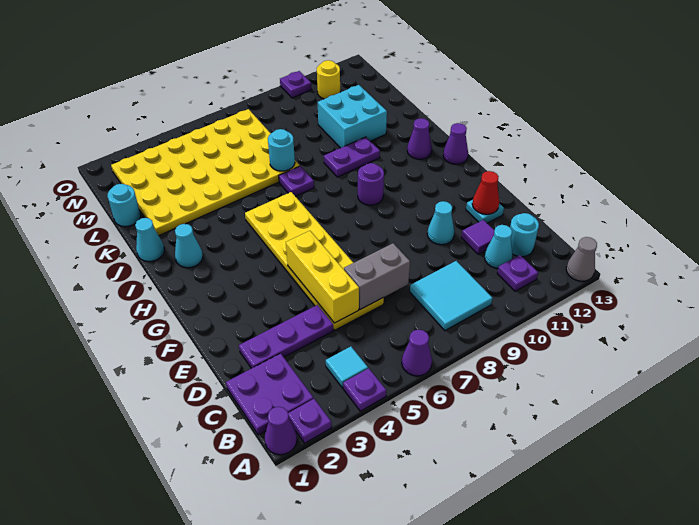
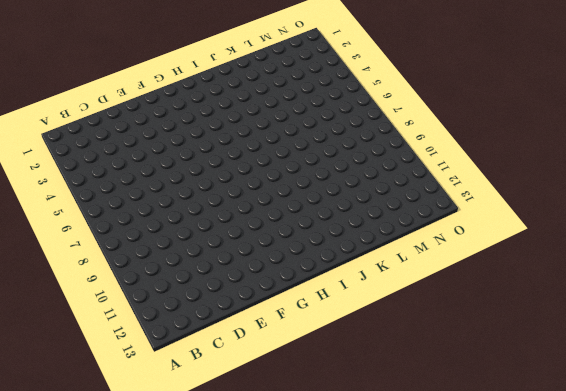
none -> purple cone A1 level 1
none -> purple plate A2 level 1
none -> purple plate A4 level 1
none -> purple cone A6 level 1

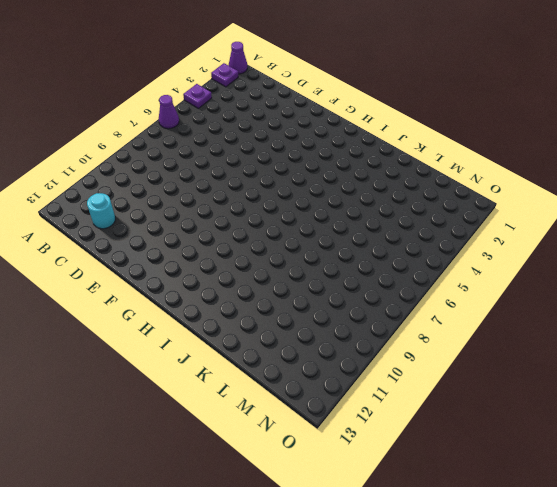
none -> grey cone A13 level 1
none -> purple plate B1:C2 level 1
none -> cyan tile B4 level 1
none -> cyan tile B8:C9 level 1

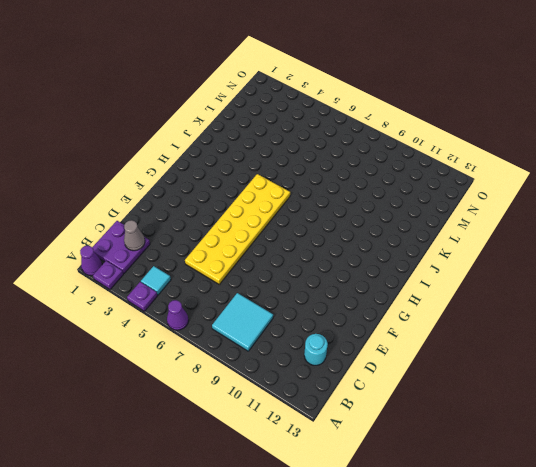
grey cone C2 level 2 -> grey cone A13 level 1
none -> purple plate B11 level 1
none -> cyan cone C11 level 1
none -> purple plate D2:D4 level 1
none -> purple tile D11 level 1

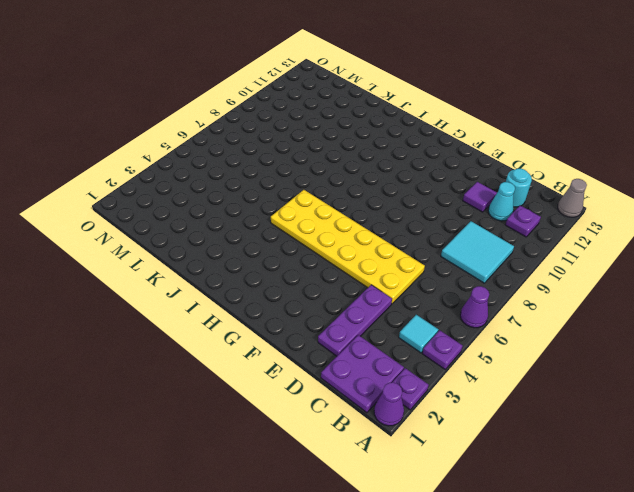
none -> cyan cone E10 level 1
none -> cyan plate E12 level 1
none -> purple round brick H9 level 1
none -> purple cone H13 level 1

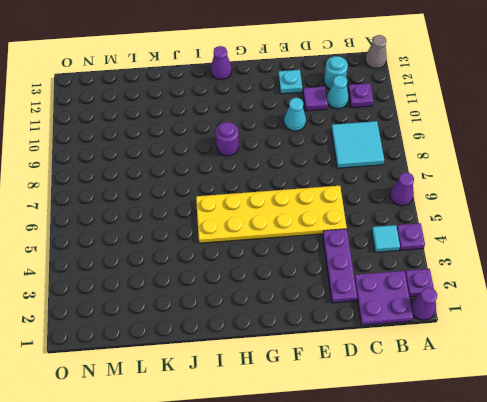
none -> cyan cone I2 level 1
none -> purple cone I12 level 1
none -> cyan cone J1 level 1
none -> purple plate J7 level 1

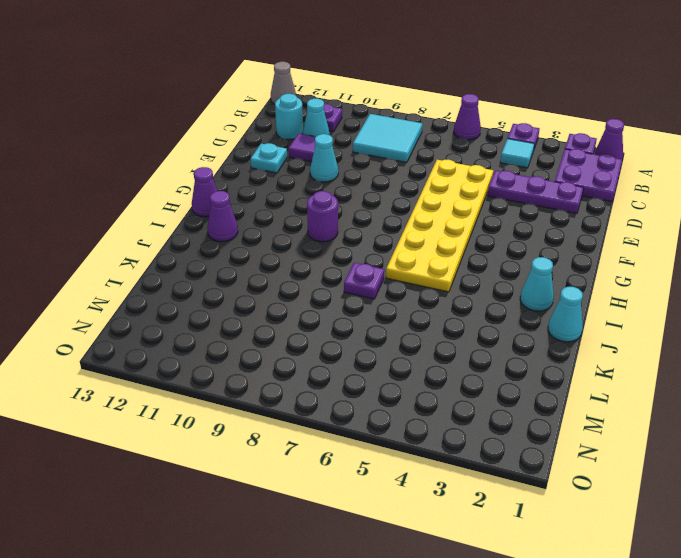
none -> purple plate J9:J10 level 1
none -> yellow plate K2:N7 level 1
none -> cyan brick K10:L11 level 1
none -> cyan round brick L1 level 1

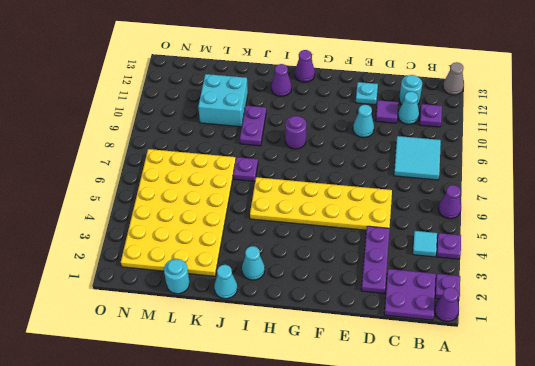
none -> yellow round brick N11 level 1
none -> purple plate O10 level 1
none -> yellow brick D5:F5 level 2
none -> grey brick D6:D7 level 2

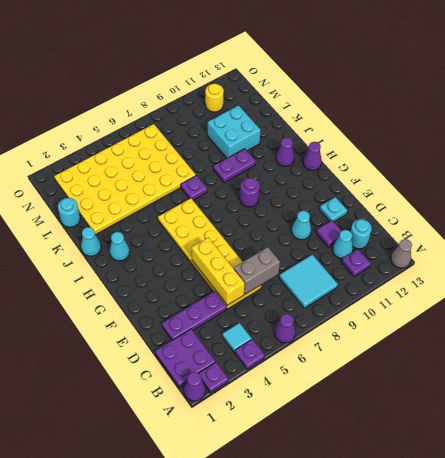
none -> purple plate O10 level 1
none -> red cone E12 level 2
none -> cyan round brick K7 level 2

